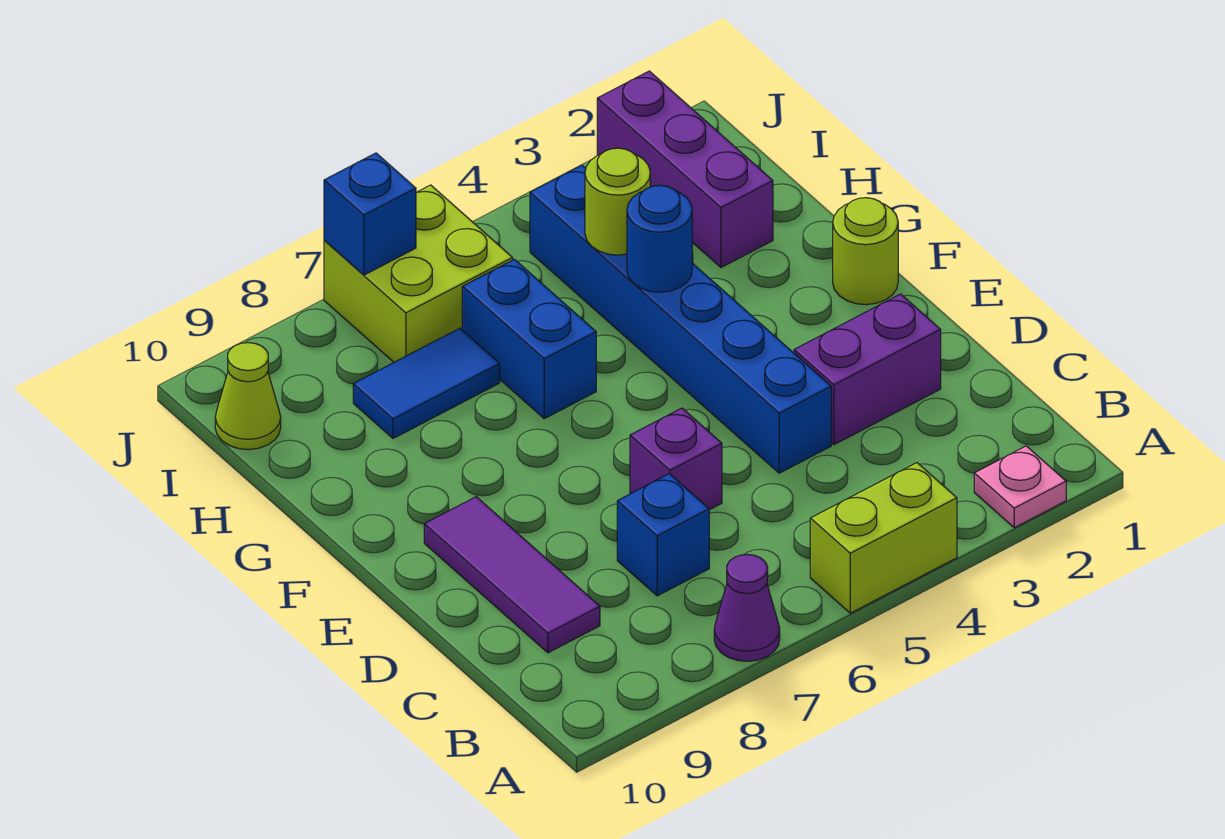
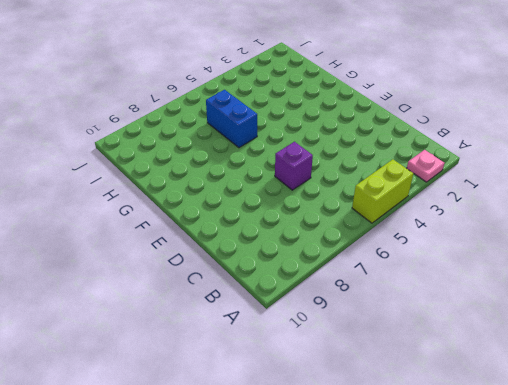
none -> purple cone A7 level 1
none -> blue brick C7 level 1
none -> purple tile C9:E9 level 1

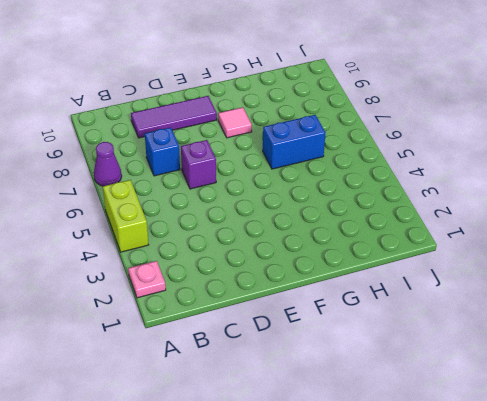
pink tile F8 level 1 -> none
none -> purple brick D2:D3 level 1
none -> blue brick D4:I4 level 1
none -> lime round brick F1 level 1

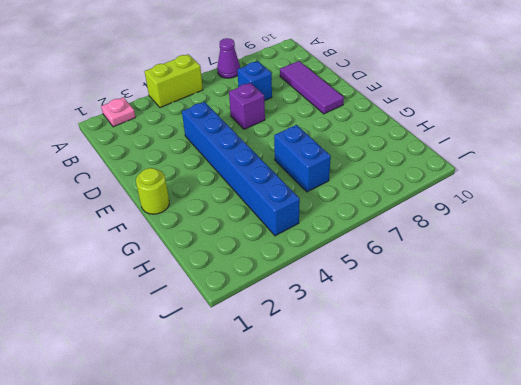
none -> purple brick D2:D3 level 1
none -> purple brick H2:J2 level 1
none -> blue tile H7:H8 level 1

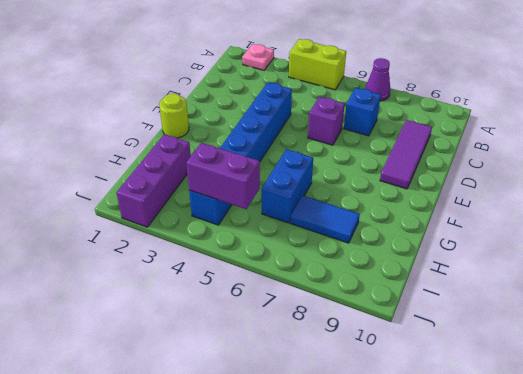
purple brick I4:I5 level 2 -> purple brick D2:D3 level 1
none -> lime brick I6:J7 level 1
none -> lime cone I10 level 1
none -> blue round brick G4 level 2

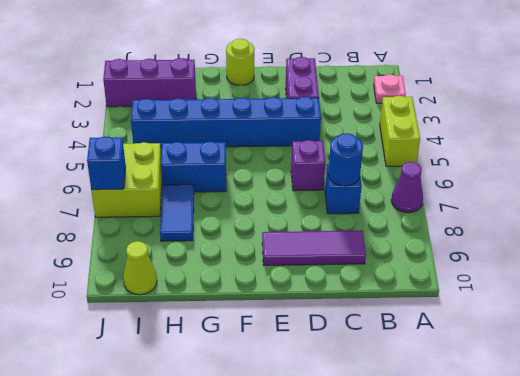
blue round brick C7 level 2 -> blue round brick G4 level 2
none -> lime round brick H4 level 2

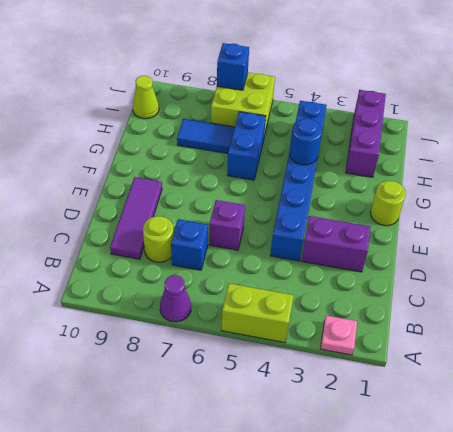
lime round brick C8 level 1 -> lime round brick H4 level 2

